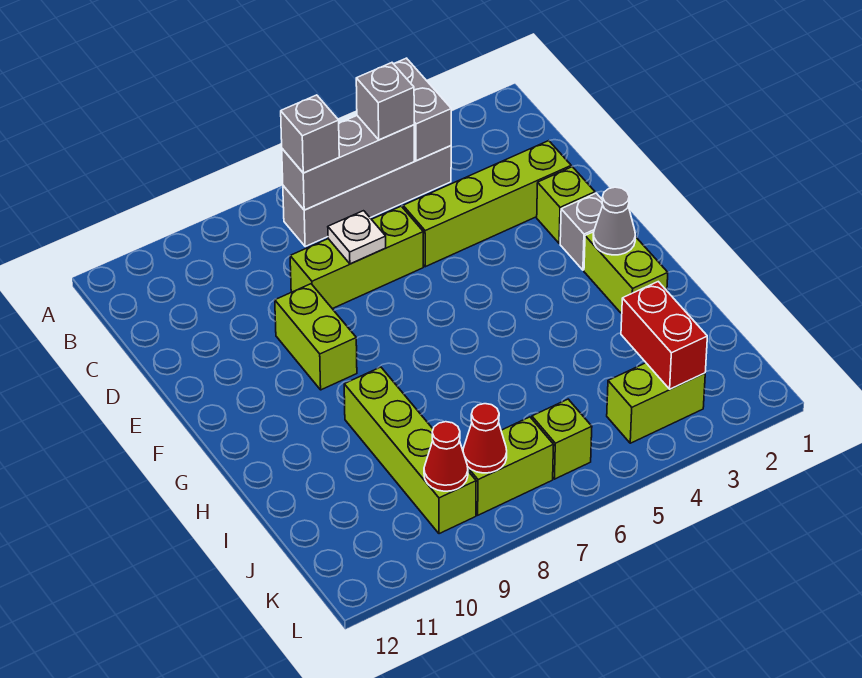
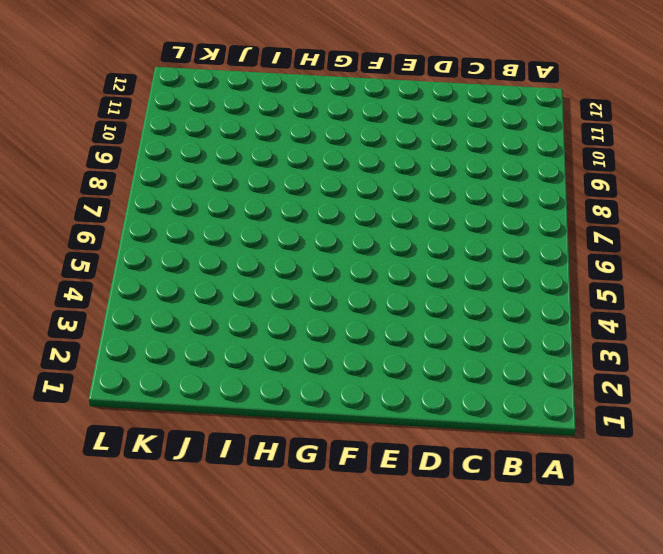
none -> grey brick B4:B7 level 1
none -> lime brick D2:D5 level 1
none -> lime brick D6:D8 level 1

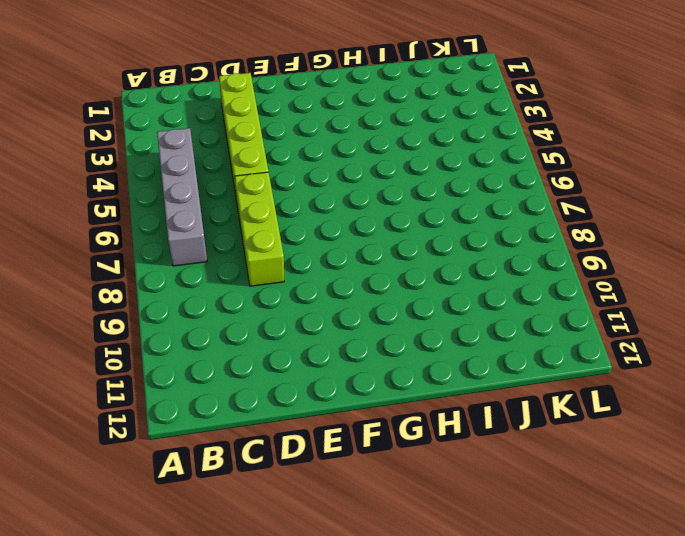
none -> lime brick E2 level 1
none -> lime brick E9:F9 level 1
none -> grey brick F2 level 1

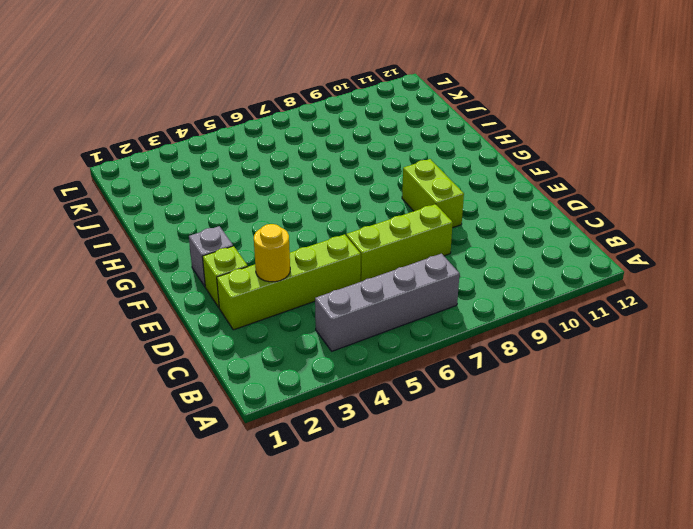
yellow round brick D3 level 2 -> none
none -> lime brick G2:H2 level 1
none -> lime brick H9:K9 level 1
none -> lime brick K3:K4 level 1

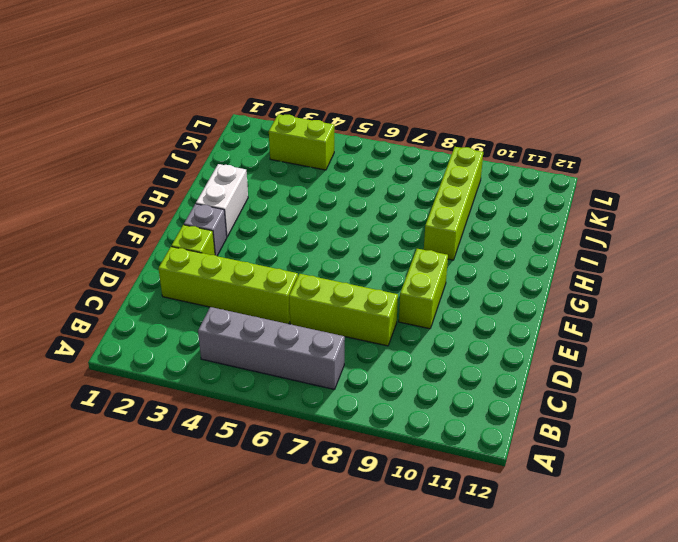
white brick G2:H2 level 1 -> lime brick G2:H2 level 1
none -> lime brick K6 level 1
none -> lime brick K7:K8 level 1
none -> grey brick A4:B4 level 2

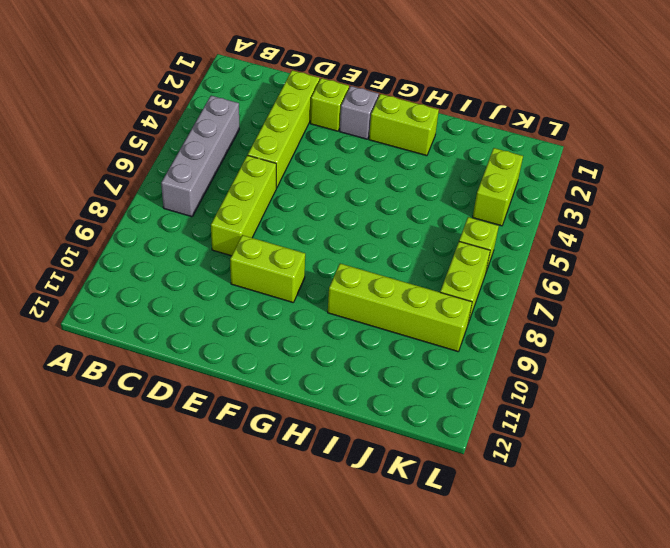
none -> grey brick A4:B4 level 2
none -> grey brick B5:B7 level 2
none -> white plate D7 level 2

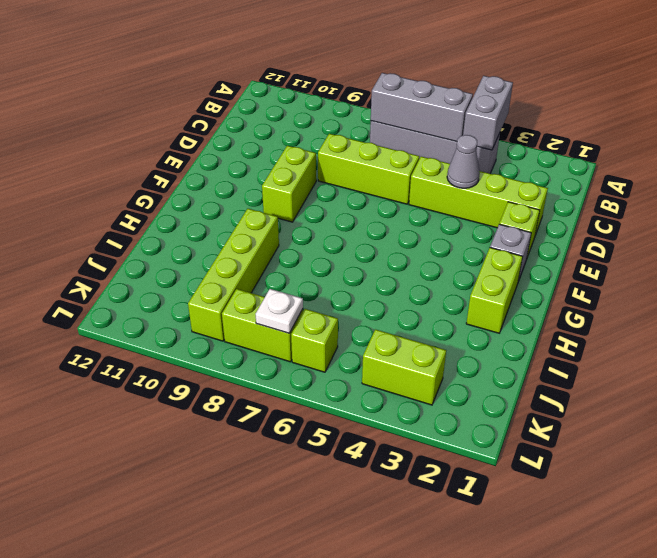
grey cone D4 level 2 -> grey cone G2 level 2
white plate K7 level 2 -> white plate D7 level 2
none -> red brick J3:K3 level 2
none -> red cone K8 level 2
none -> red cone K9 level 2

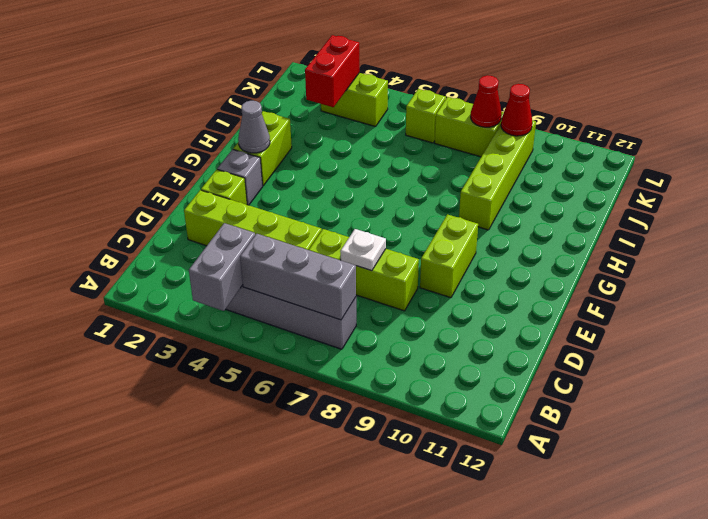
none -> grey brick B5 level 3
none -> grey brick B7 level 3

